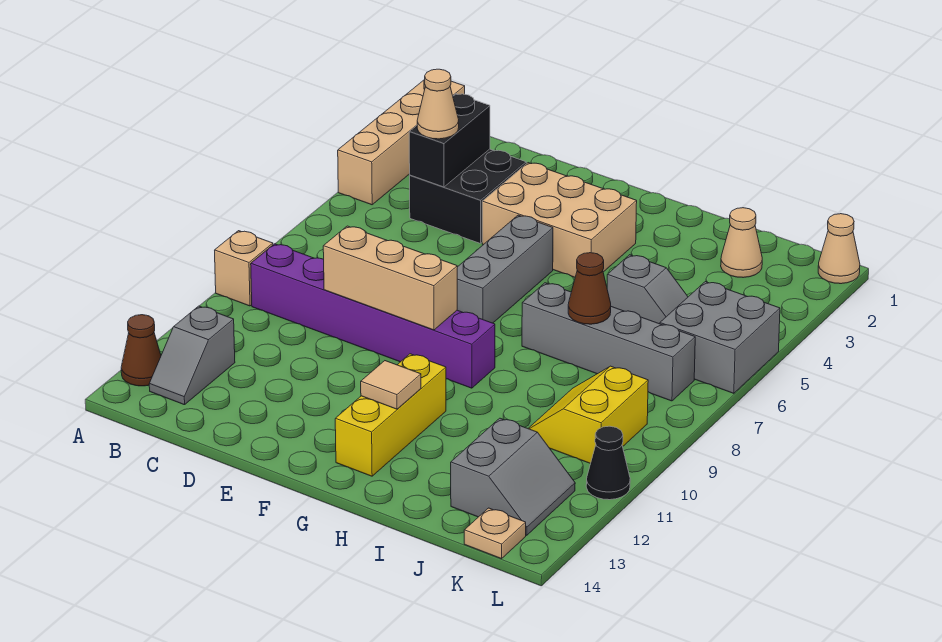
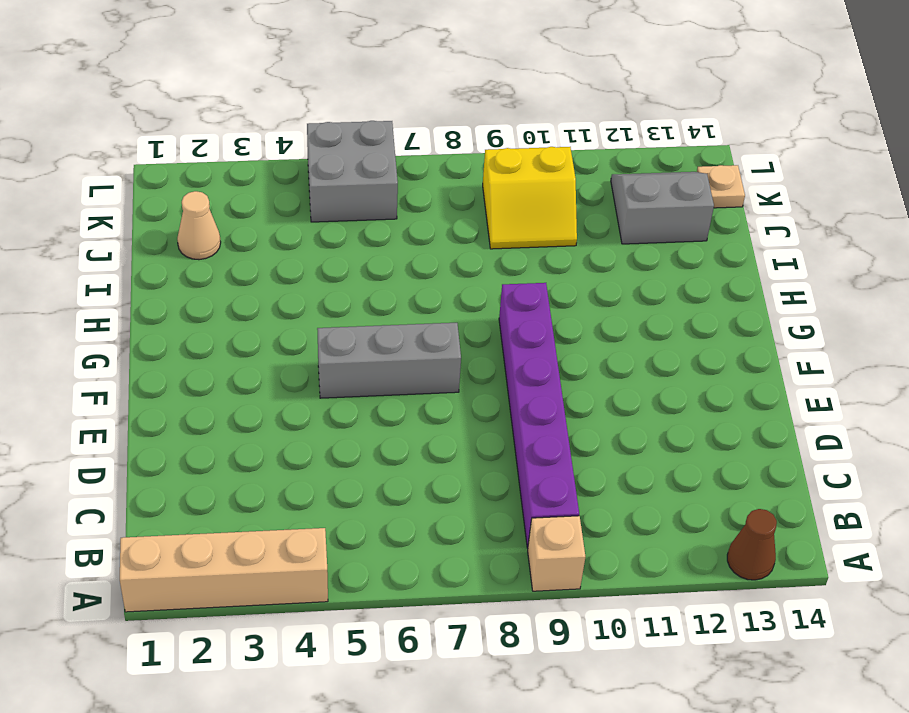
none -> grey slope B12:B13 level 1 top 12
none -> black brick C3:D4 level 1
none -> tan brick E3:G4 level 1

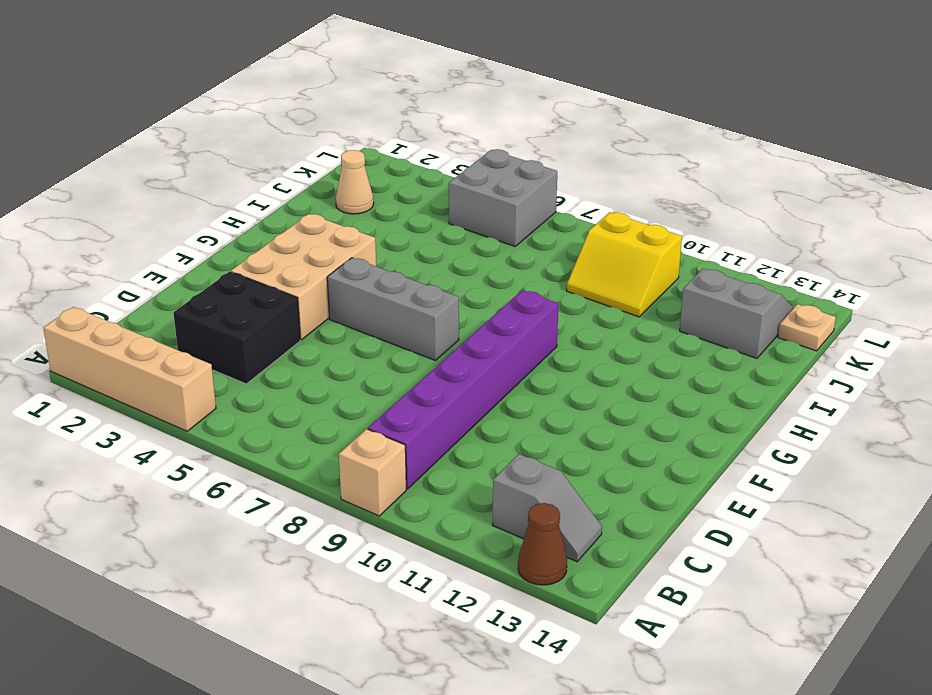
none -> yellow brick G11:G13 level 1
none -> grey brick H7:K7 level 1
none -> grey slope I5:J5 level 1 top I

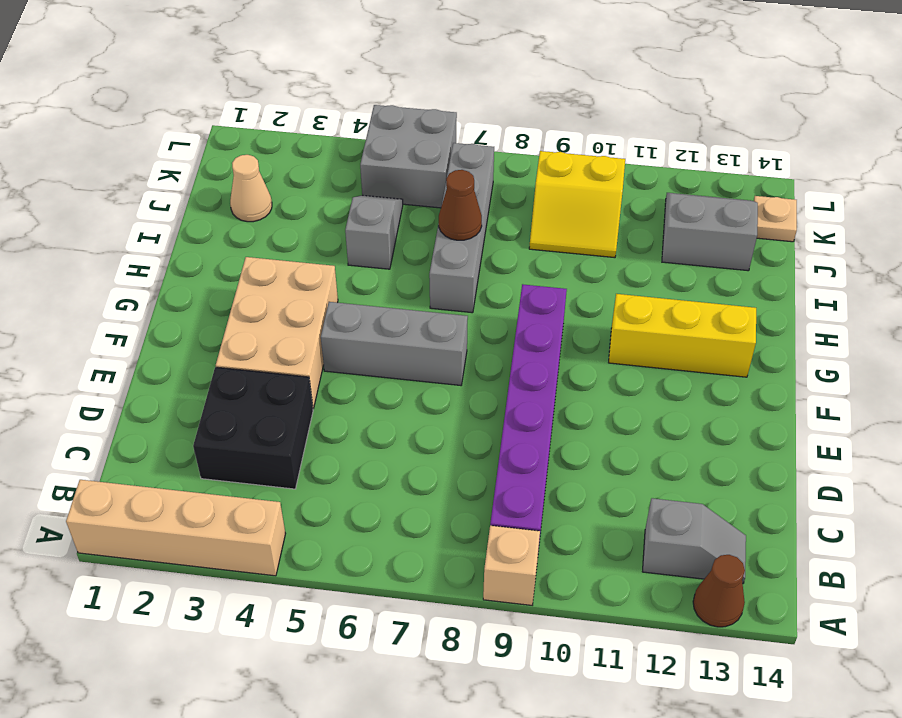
none -> tan cone L1 level 1
none -> black cone L11 level 1
none -> black brick C3:C4 level 2

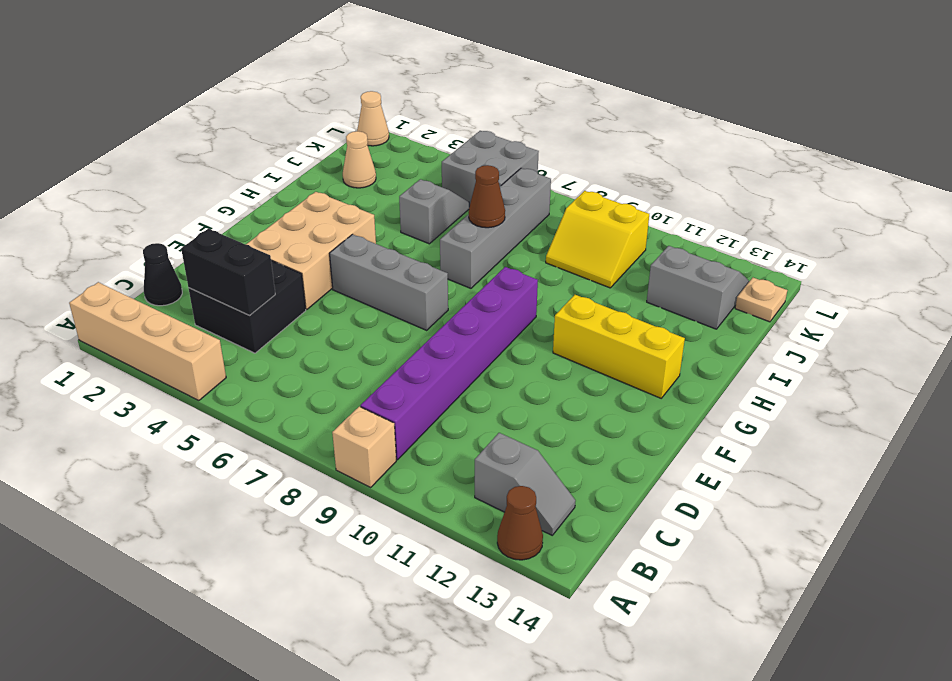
black cone C1 level 1 -> black cone L11 level 1
none -> tan brick D9:F9 level 2
none -> tan tile G12 level 2
none -> tan cone C4 level 3

